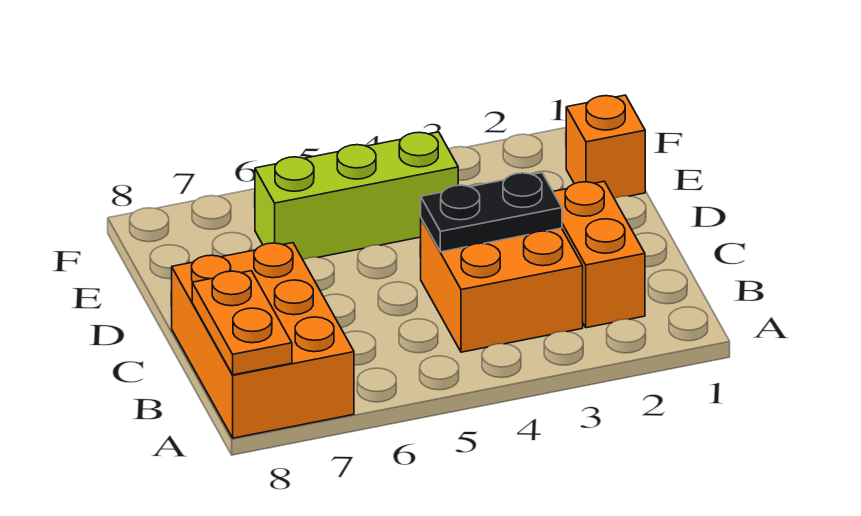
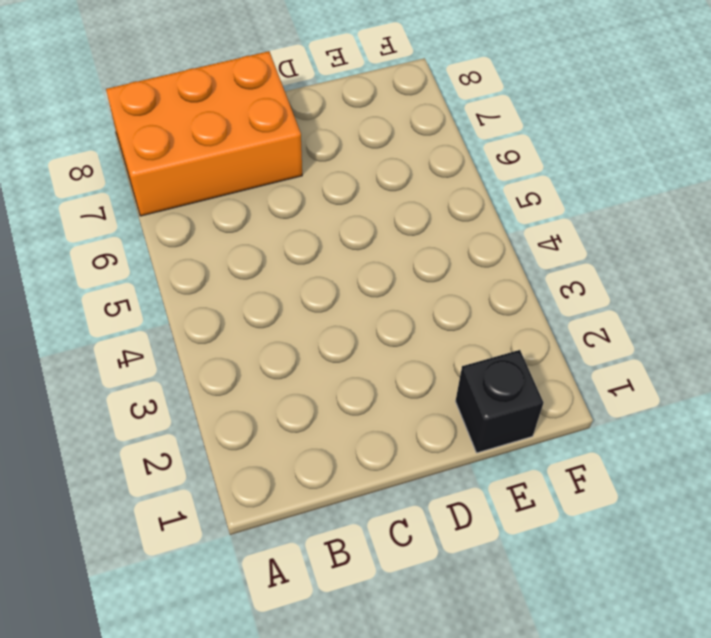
black brick E1 level 1 -> orange brick E1 level 1
none -> orange brick B2:C2 level 1
none -> orange brick B3:C4 level 1

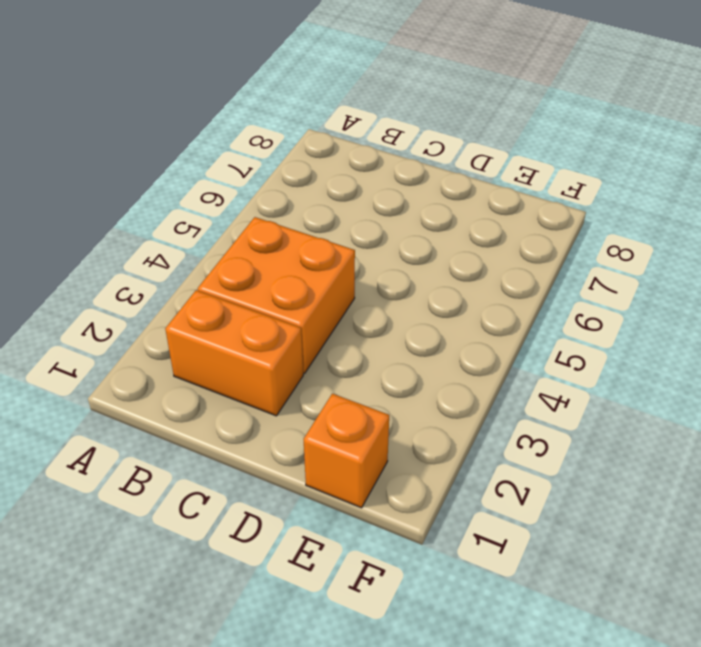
none -> orange brick A7:C8 level 1
none -> lime brick E4:E6 level 1

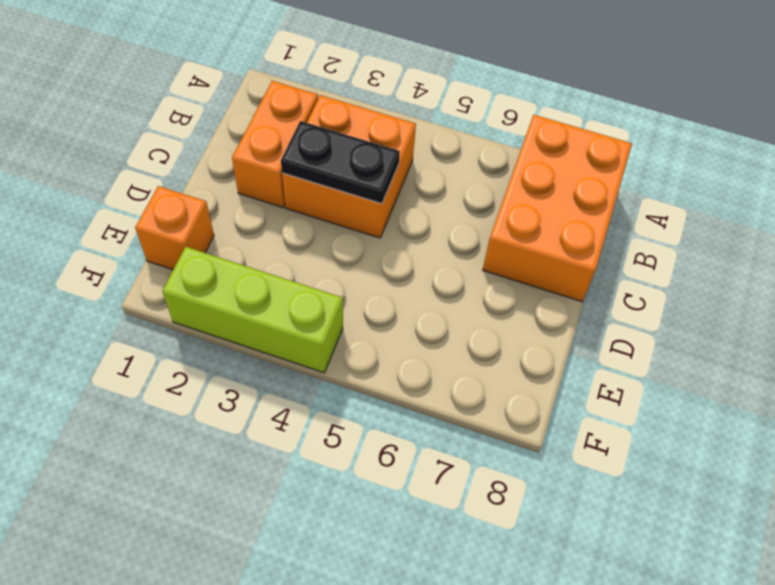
lime brick F2:F4 level 1 -> lime brick E4:E6 level 1
none -> orange plate A8:B8 level 2

